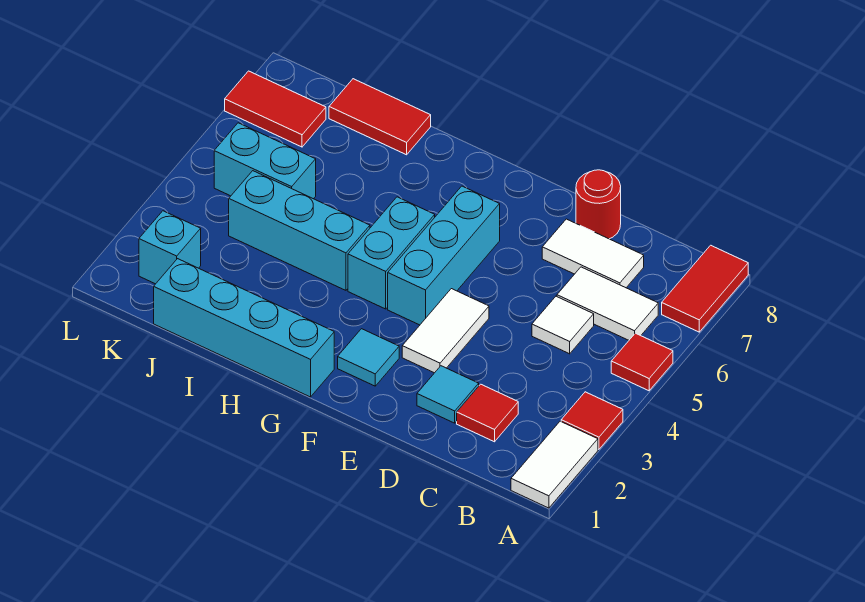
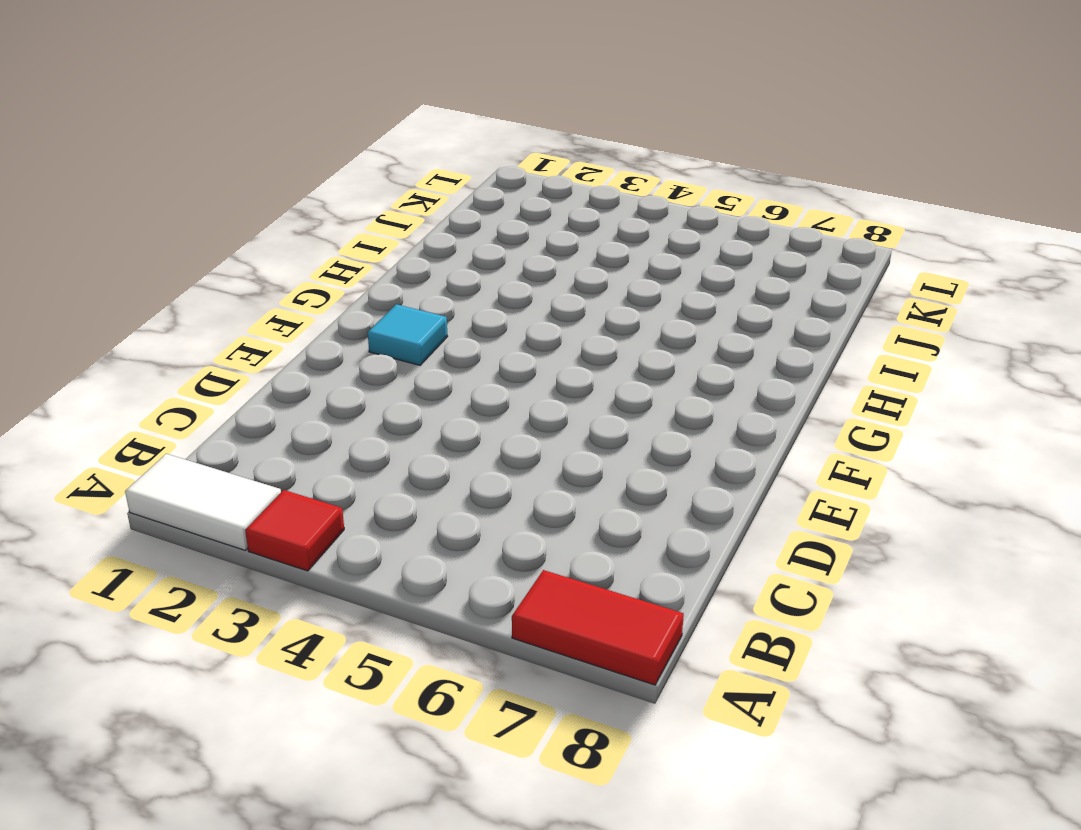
none -> red tile A5 level 1
none -> white tile B6:C6 level 1
none -> red tile C2 level 1

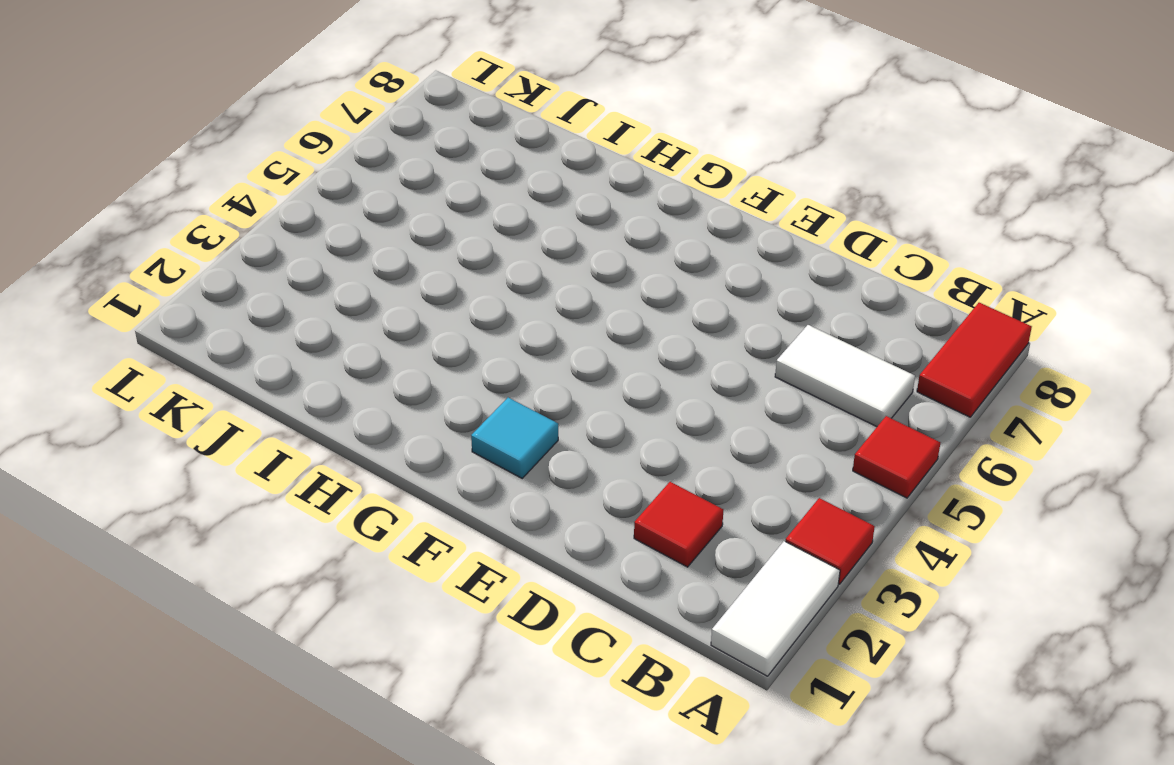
none -> white tile C5 level 1
none -> white tile C7:D7 level 1
none -> cyan tile D2 level 1

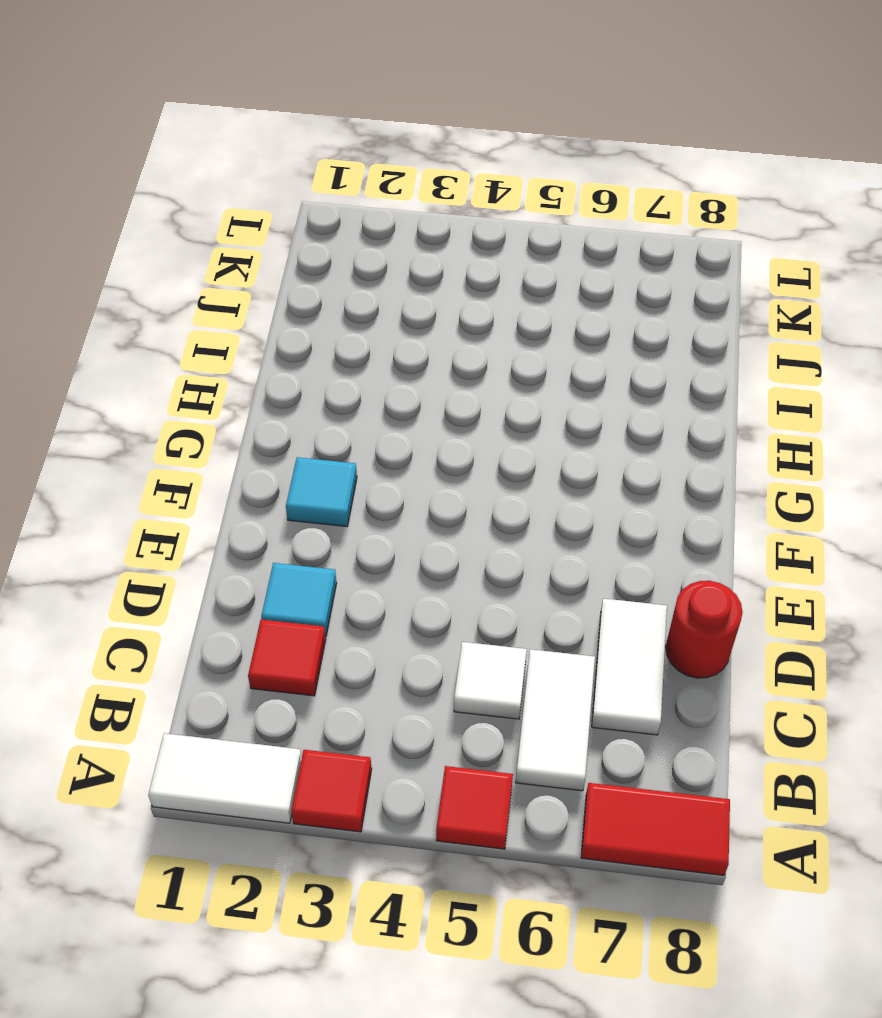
none -> white tile E3:E4 level 1
none -> cyan brick F4:F6 level 1
none -> cyan brick G1:J1 level 1

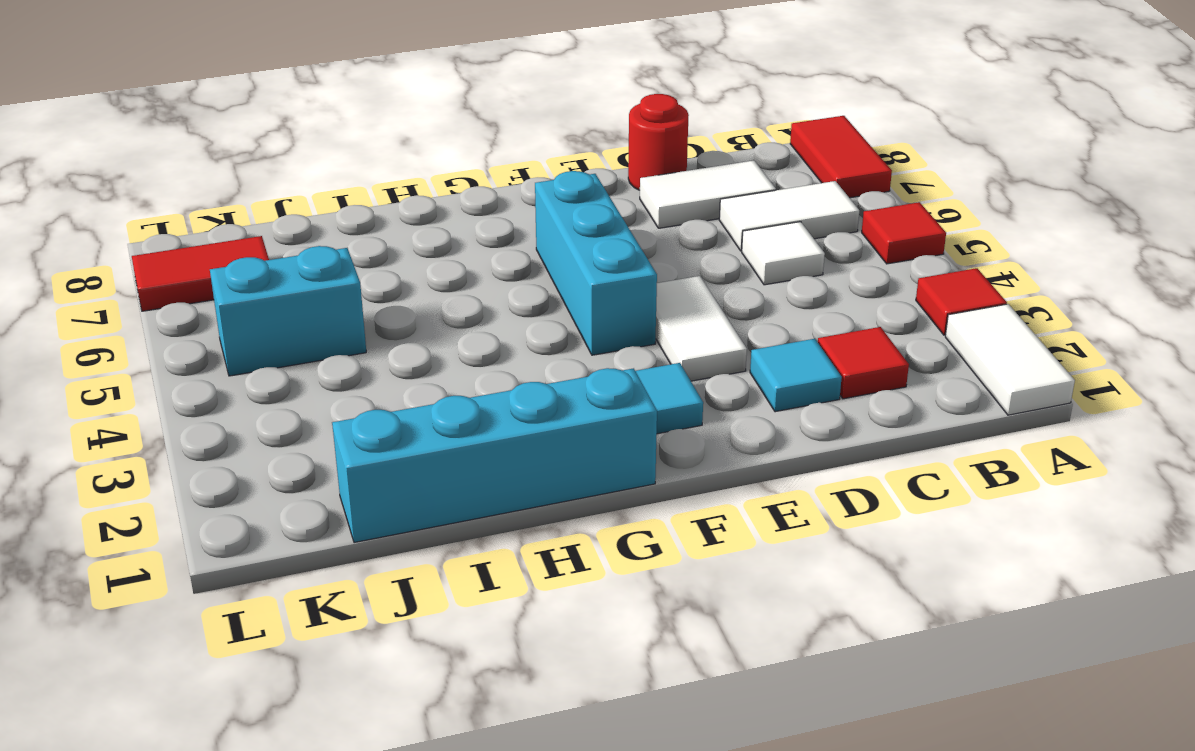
none -> cyan brick G4:G5 level 1
none -> cyan brick H4:J4 level 1
none -> red tile I8:J8 level 1

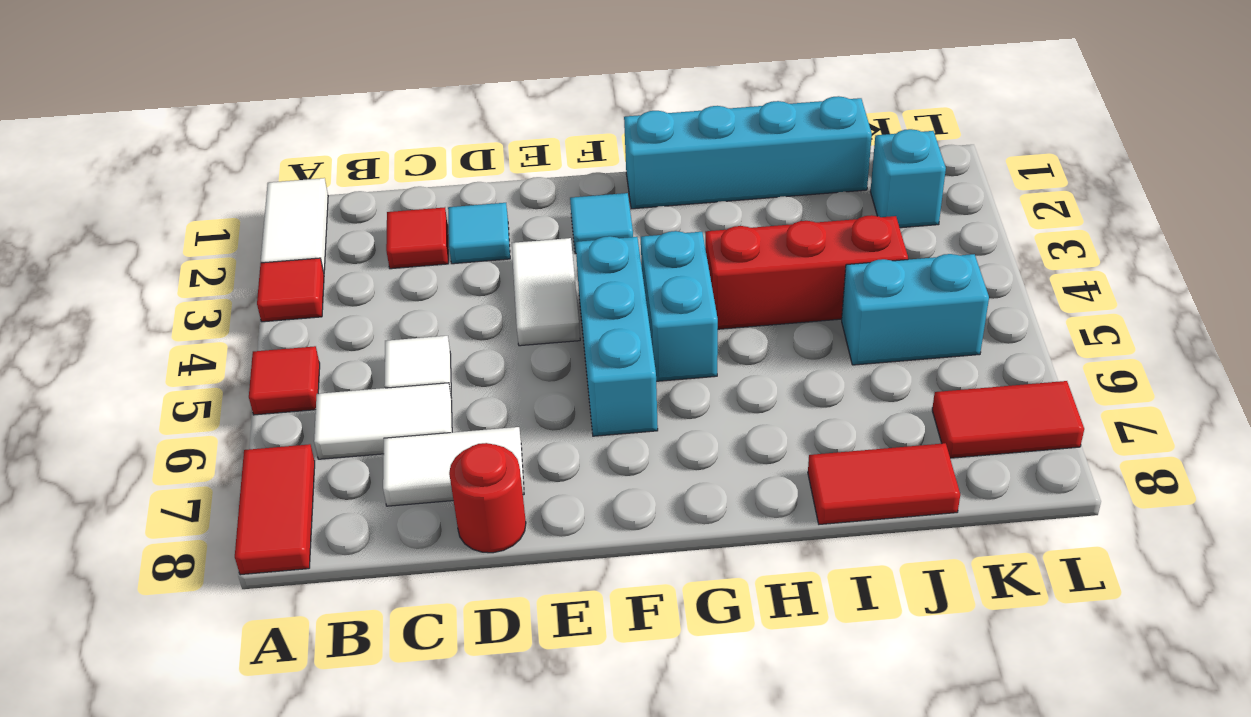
red brick H4:J4 level 1 -> cyan brick H4:J4 level 1

